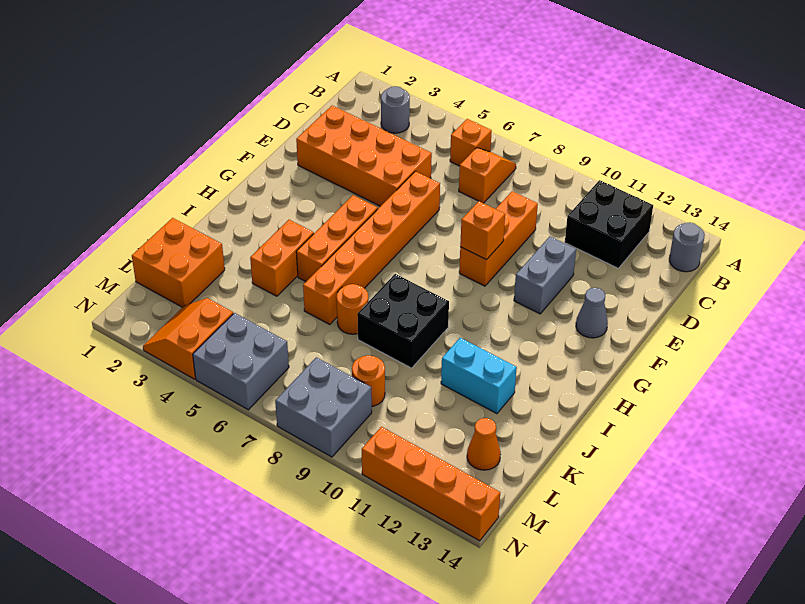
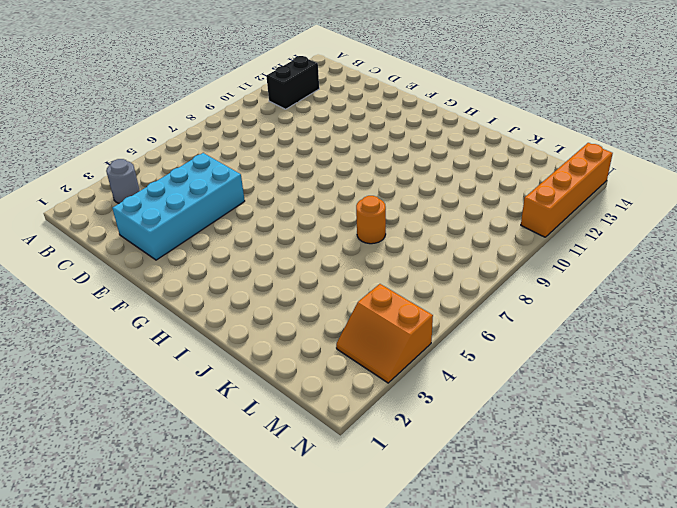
black brick B11:B12 level 1 -> black brick B11:C12 level 1
cyan brick D2:E5 level 1 -> orange brick D2:E5 level 1
none -> orange brick B6 level 1
none -> orange slope B7:C7 level 1 top C
none -> grey round brick B14 level 1

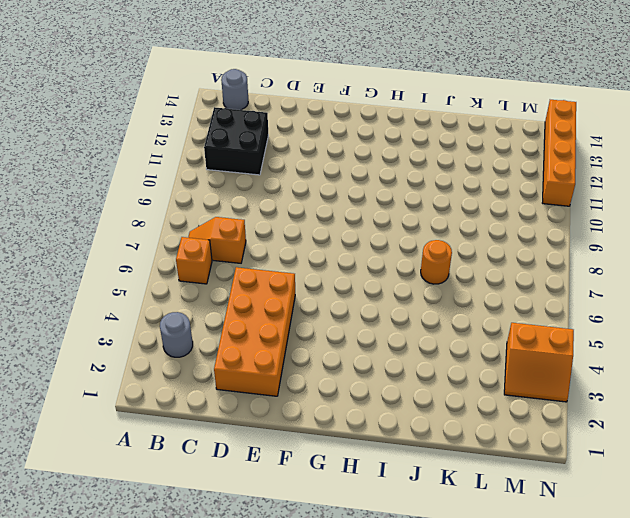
none -> orange brick D9:F9 level 1
none -> orange brick E6:J6 level 1
none -> grey brick E11:F11 level 1

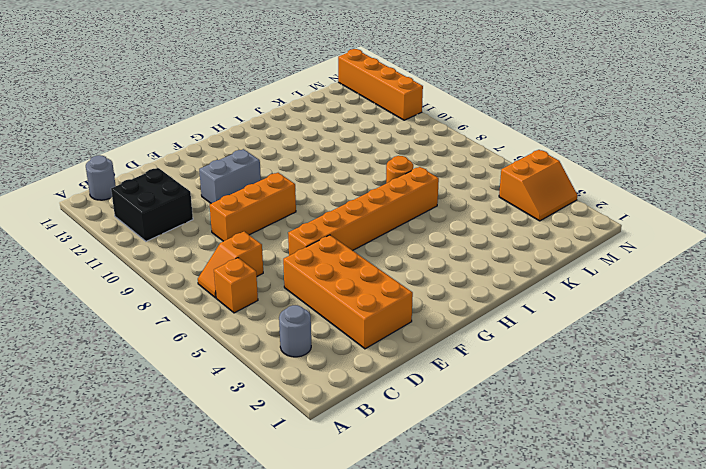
none -> grey cone F13 level 1
none -> orange brick G5:I5 level 1
none -> orange brick I4:J4 level 1

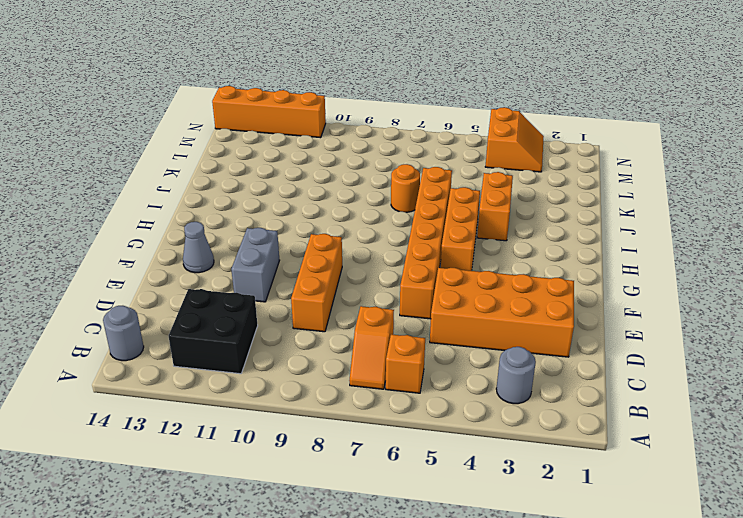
none -> black brick I8:J9 level 1
none -> cyan brick J11:J12 level 1
none -> orange brick K1:L2 level 1

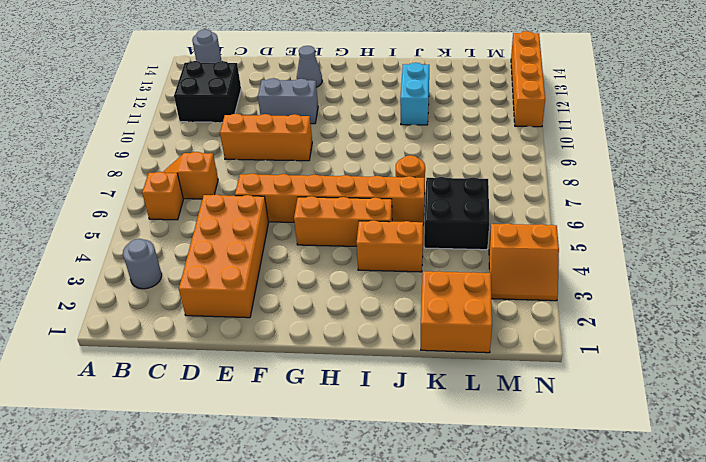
black brick K5:L6 level 1 -> black brick I8:J9 level 1
none -> orange round brick L9 level 1
none -> orange cone L13 level 1
none -> grey brick M5:N6 level 1

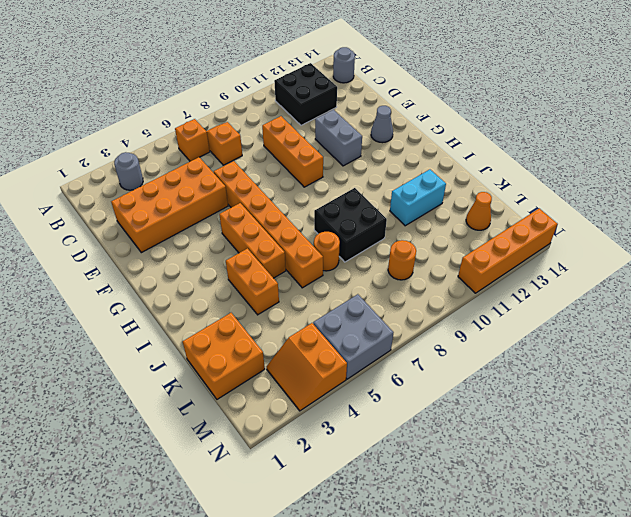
none -> grey brick M8:N9 level 1
none -> orange brick F9 level 2

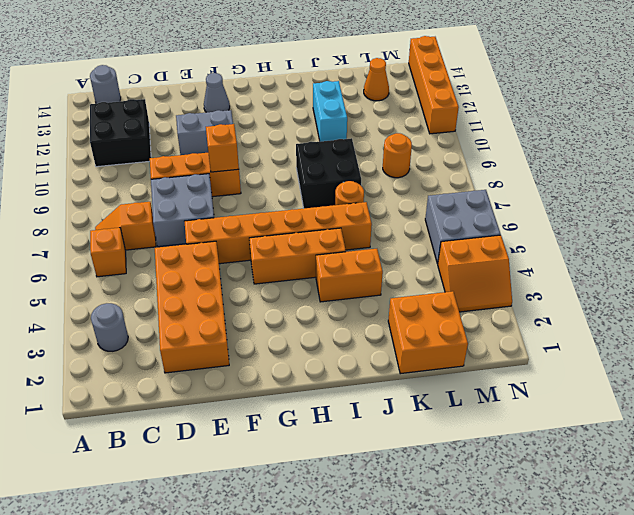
grey brick D7:E8 level 1 -> grey brick M8:N9 level 1

